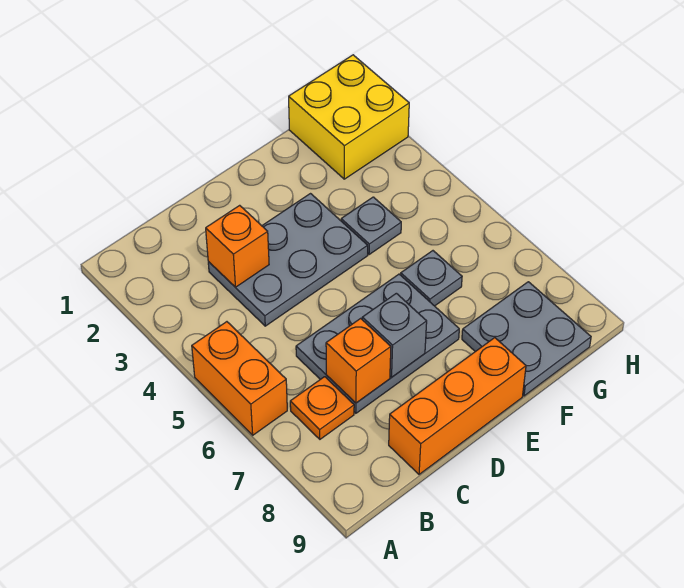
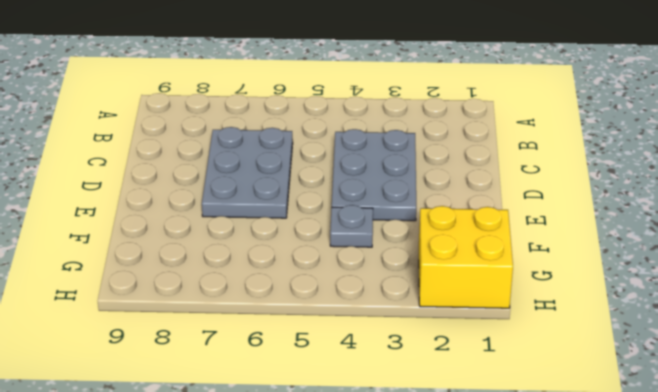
none -> orange brick A5:A6 level 1
none -> orange plate B7 level 1
none -> orange brick C9:E9 level 1

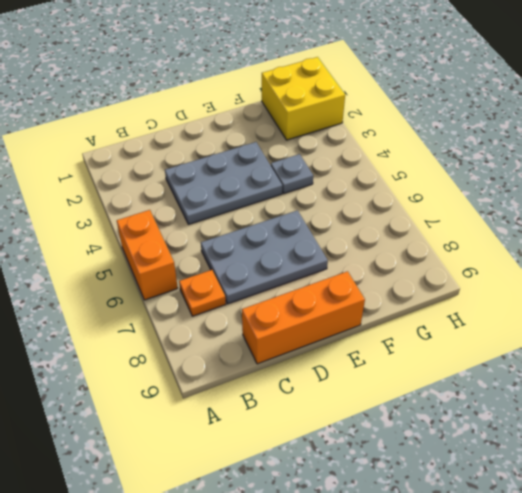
none -> grey plate F6 level 1
none -> grey plate F8:G9 level 1
none -> orange brick C3 level 2

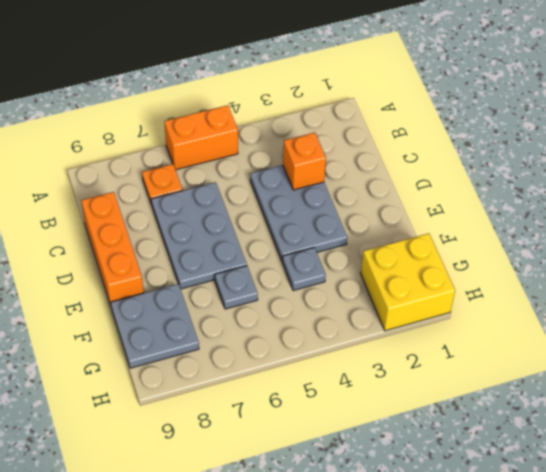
none -> orange brick C7 level 2
none -> grey brick D7 level 2

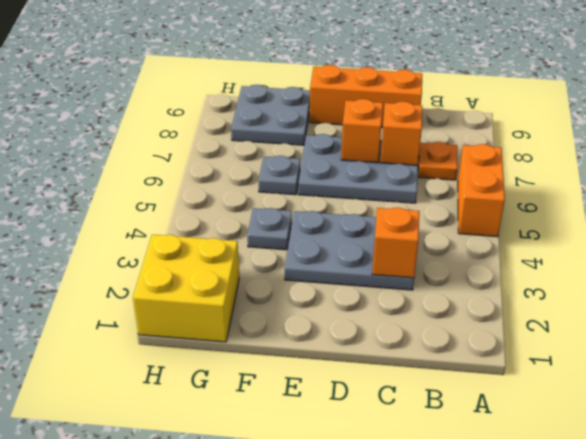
orange brick D7 level 2 -> grey brick D7 level 2

